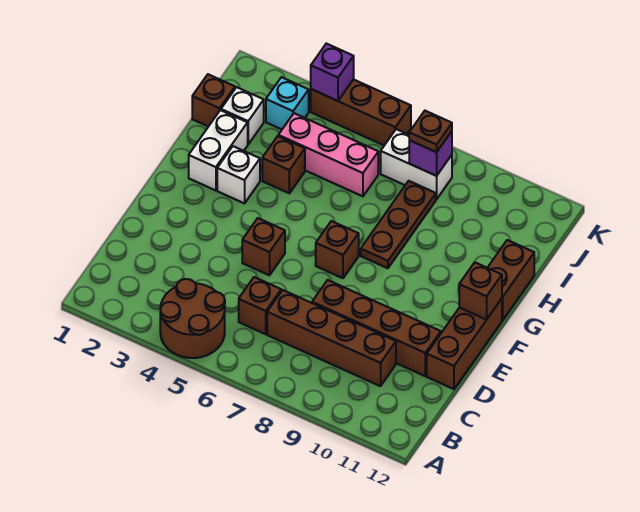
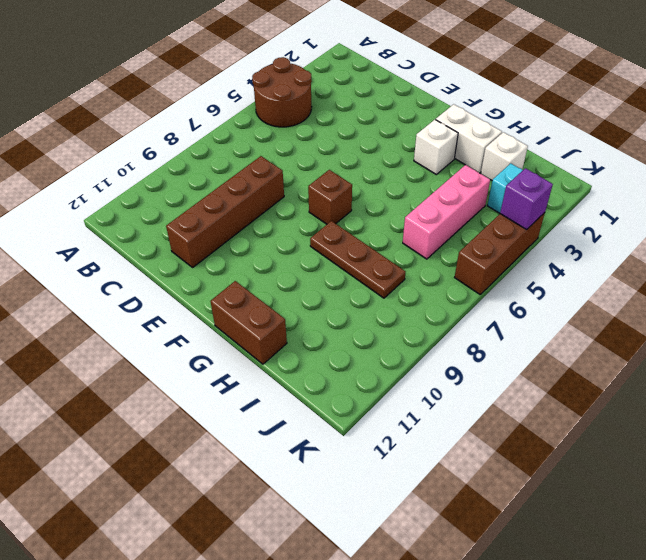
none -> brown brick C6 level 1
none -> brown brick C7:C10 level 1
none -> brown brick D12:F12 level 1

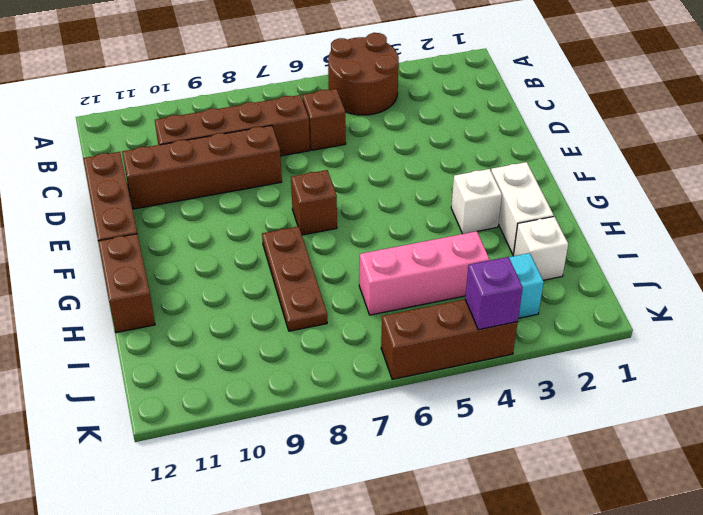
none -> brown brick E5 level 1
none -> brown brick H4 level 1
none -> brown brick I1 level 1

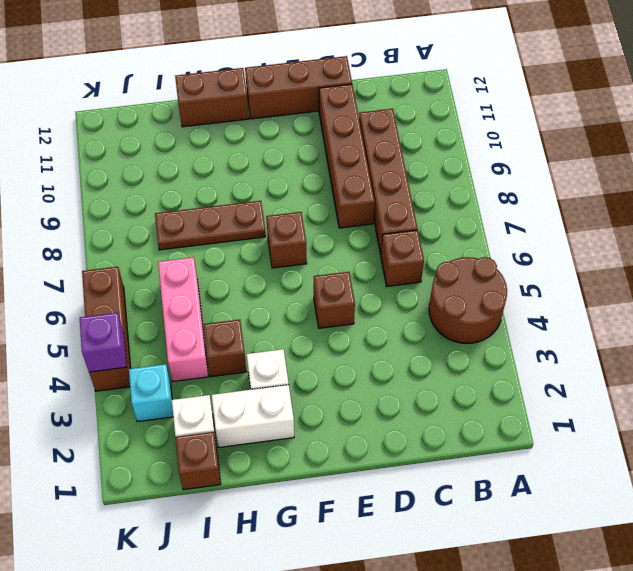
none -> white brick J7:J8 level 1
none -> brown brick F12 level 2
none -> purple brick J8 level 2

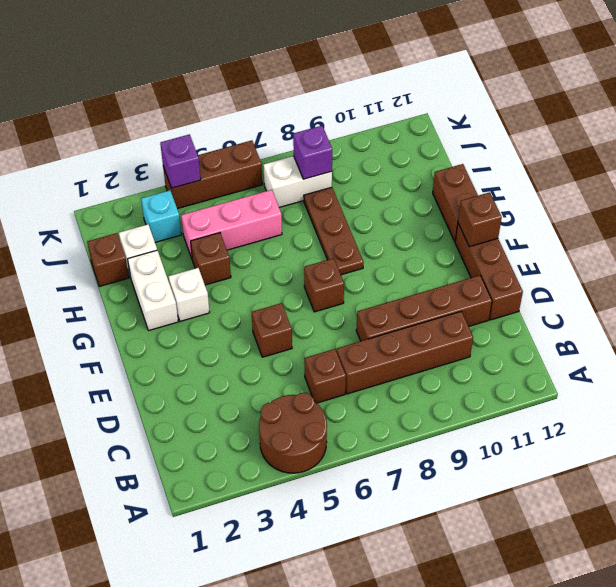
none -> brown plate J8 level 3

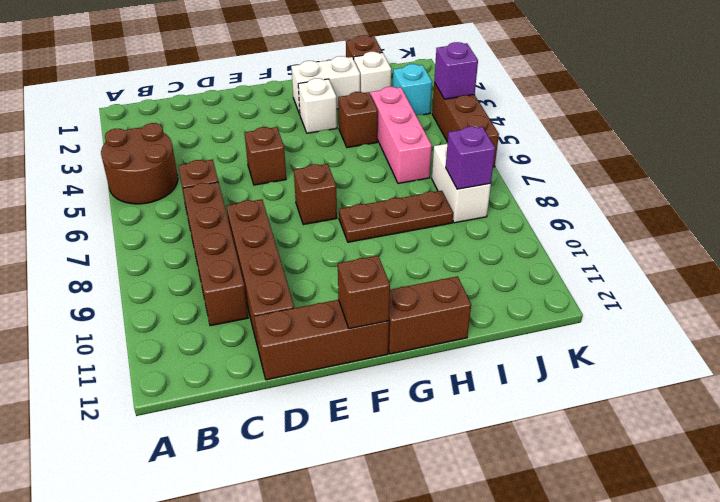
none -> brown plate J8 level 3

